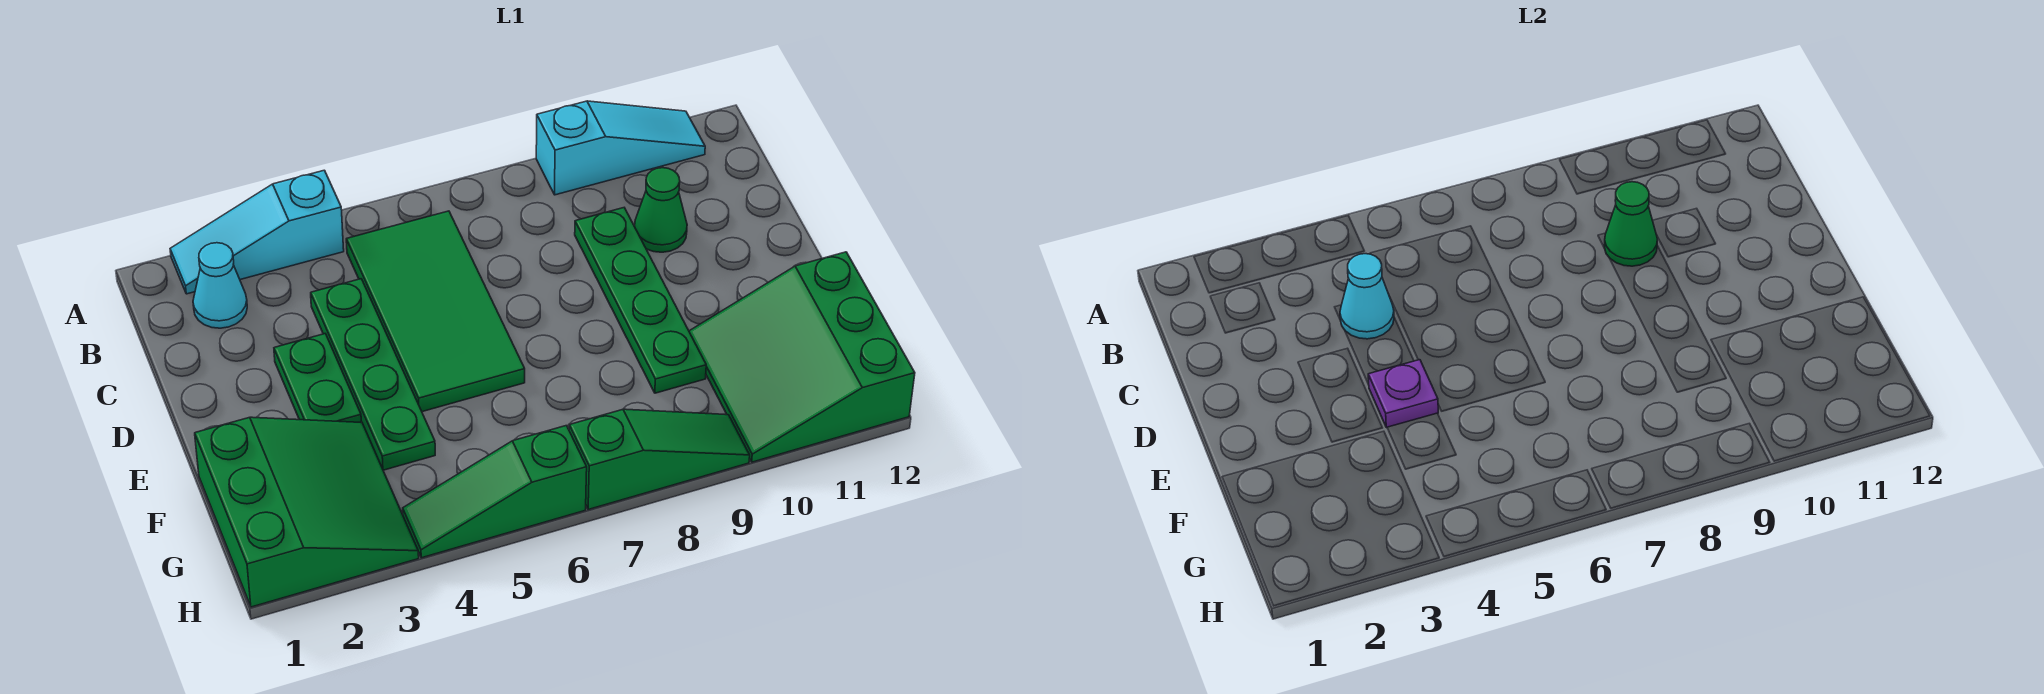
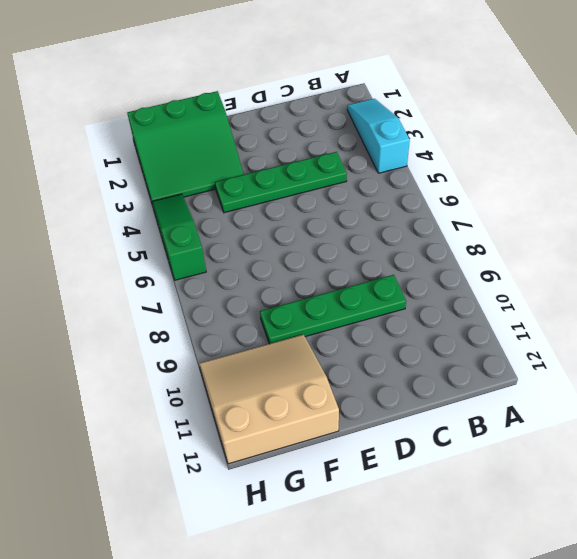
tan slope F10:H12 level 1 top 12 -> green slope F10:H12 level 1 top 12
none -> cyan slope A9:A11 level 1 top 9
none -> cyan cone B2 level 1
none -> green tile B5:E6 level 1

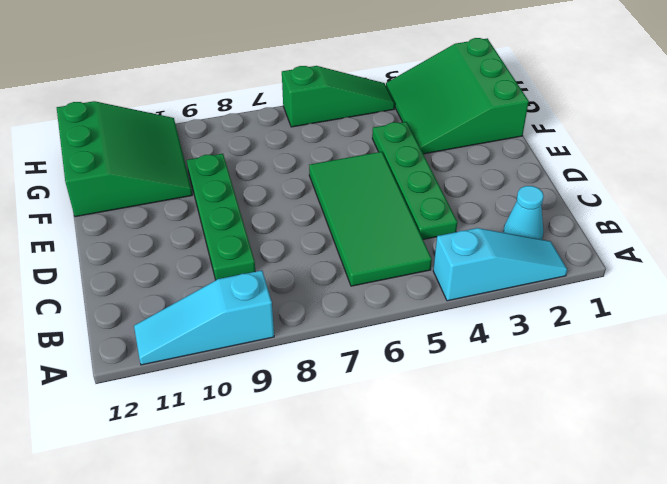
none -> green cone C10 level 1
none -> green plate D3:E3 level 1
none -> green slope H7:H9 level 1 top 7

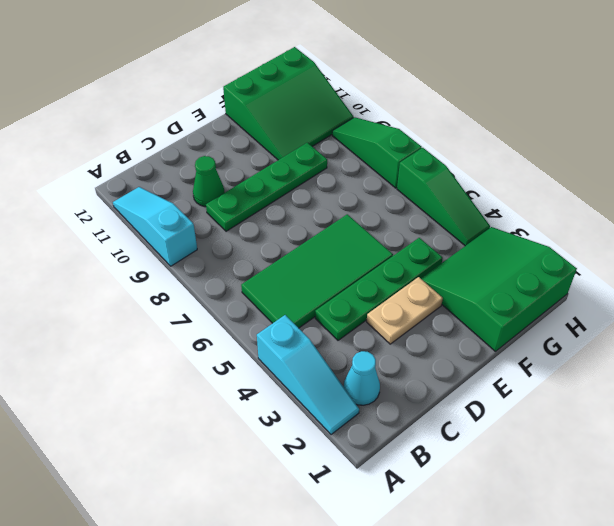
tan plate D3:E3 level 1 -> green plate D3:E3 level 1
none -> cyan cone C4 level 2
none -> green cone C9 level 2
none -> purple plate E4 level 2

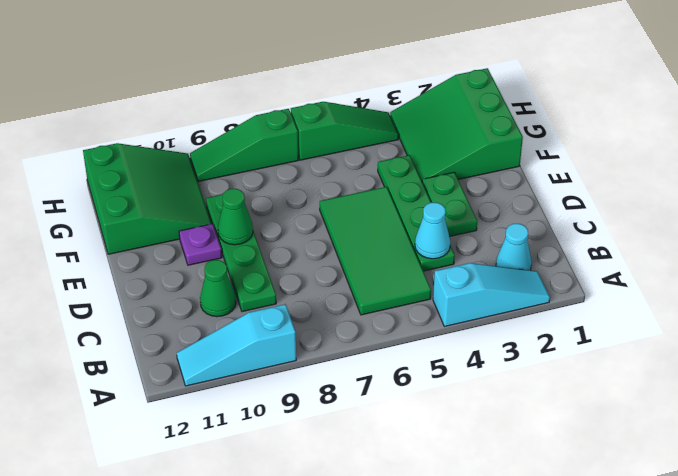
green cone E9 level 2 -> green cone C9 level 2
purple plate E10 level 1 -> purple plate E4 level 2

